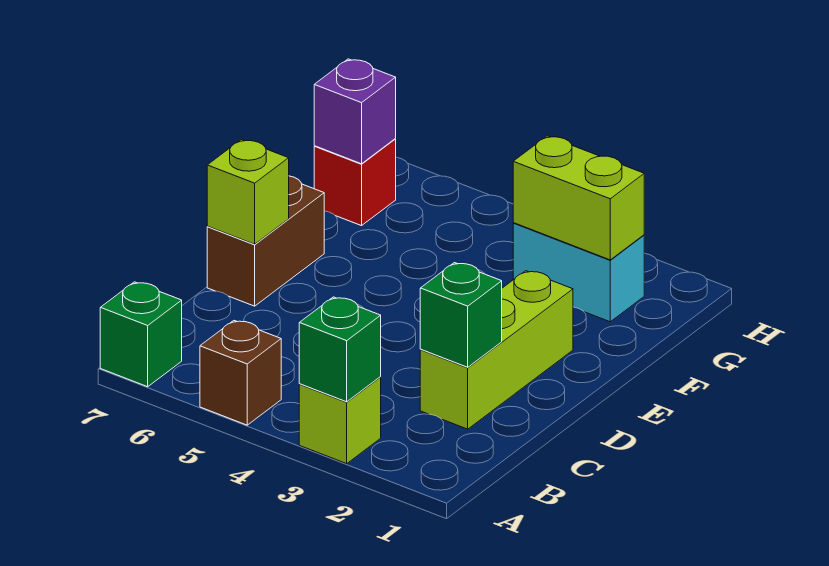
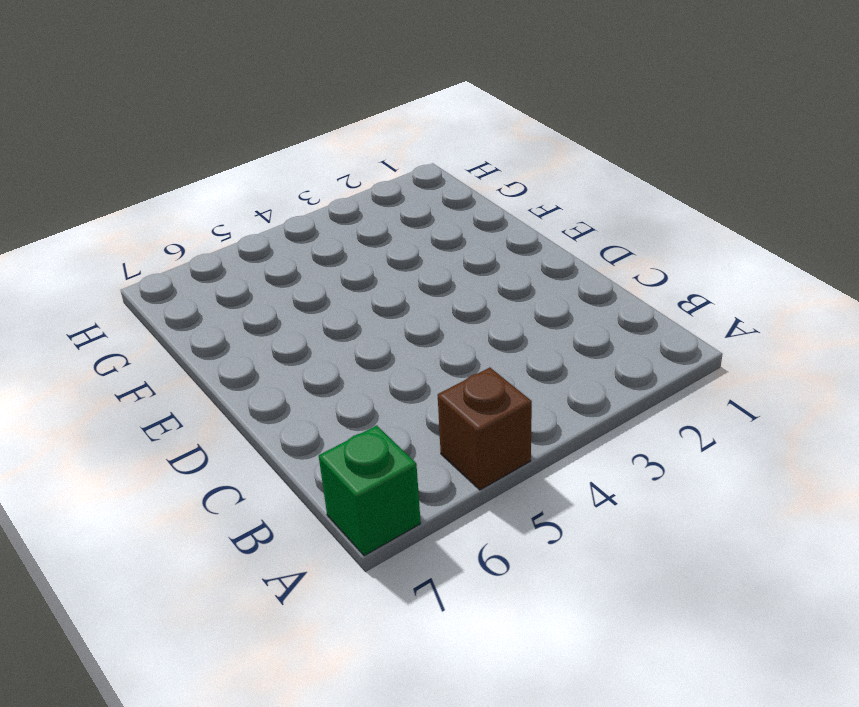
none -> lime brick A3 level 1
none -> lime brick C2:E2 level 1
none -> brown brick D7:E7 level 1

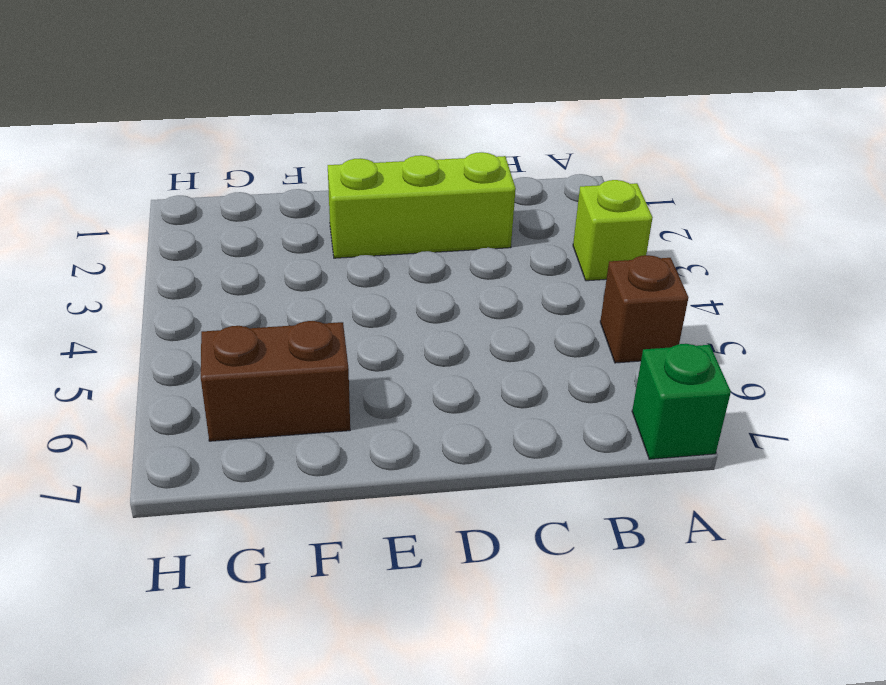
brown brick F6:G6 level 1 -> brown brick D7:E7 level 1
none -> cyan brick G2:G3 level 1
none -> red brick G7 level 1
none -> green brick A3 level 2

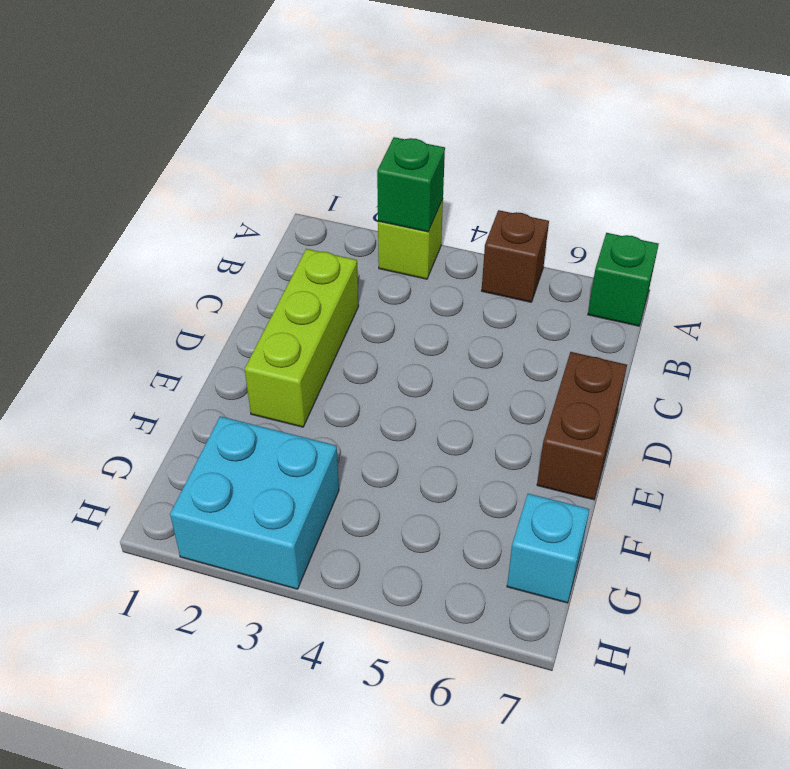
cyan brick G2:H3 level 1 -> cyan brick G2:G3 level 1
cyan brick G7 level 1 -> red brick G7 level 1
none -> green brick C2 level 2
none -> lime brick D7 level 2
none -> lime brick G2:G3 level 2

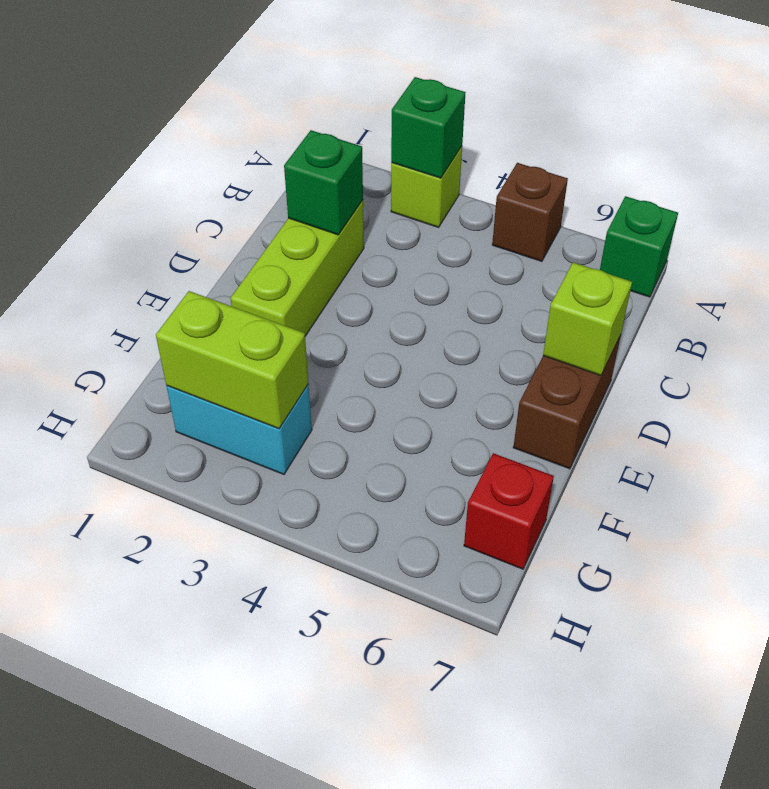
none -> purple brick G7 level 2

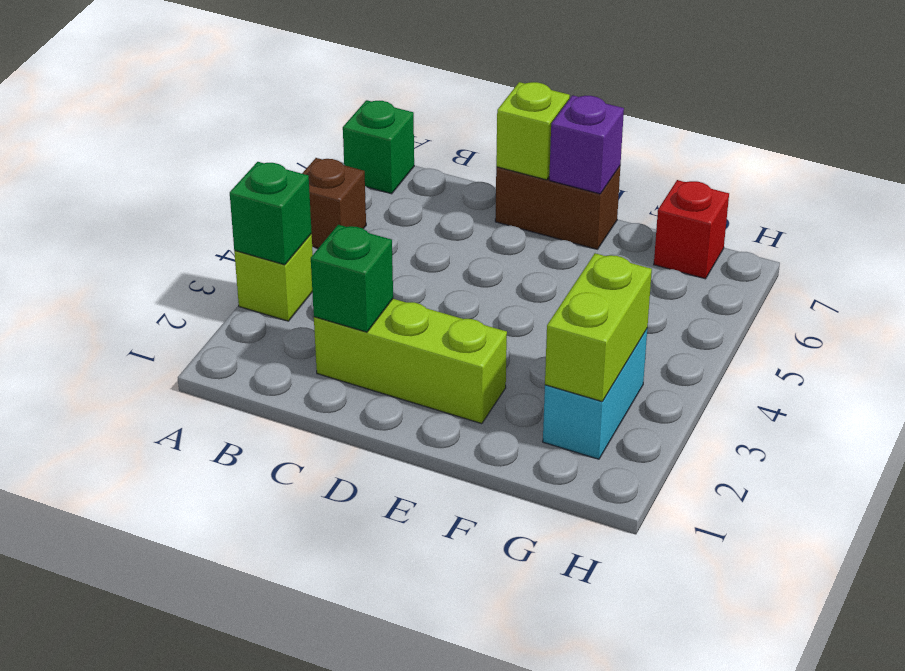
purple brick E7 level 2 -> purple brick G7 level 2

